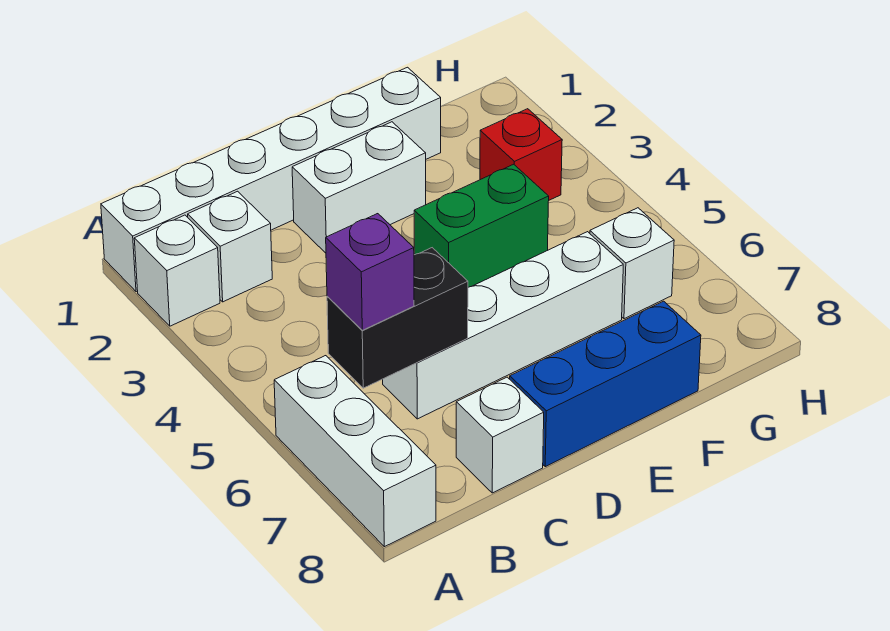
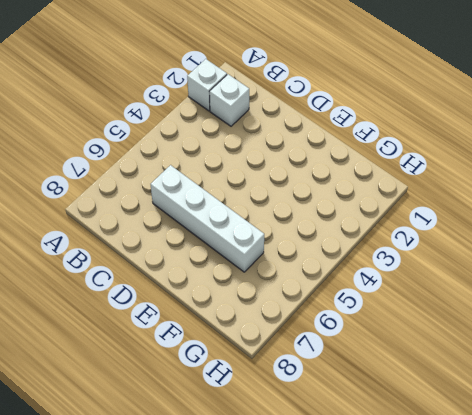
none -> white brick A1:F1 level 1
none -> white brick A6:A8 level 1
none -> white brick C8 level 1

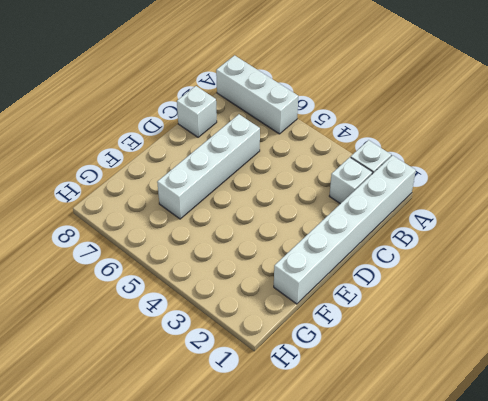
none -> white brick D2:E2 level 1
none -> blue brick D8:F8 level 1
none -> green brick E4:F4 level 1

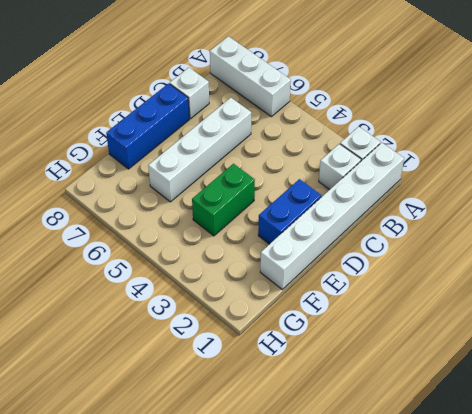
blue brick D2:E2 level 1 -> white brick D2:E2 level 1
none -> red brick G3 level 1
none -> white brick G6 level 1
none -> black brick B6:C6 level 2

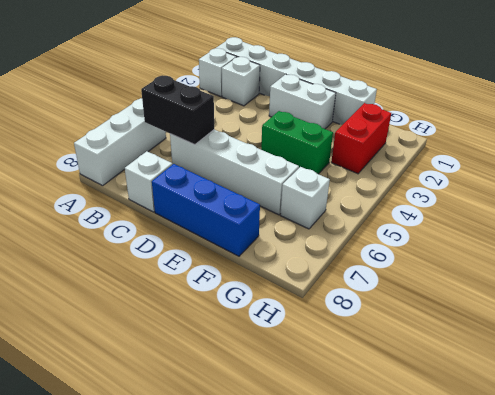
red brick G2:G3 level 1 -> red brick G3 level 1
none -> purple brick B6 level 3

